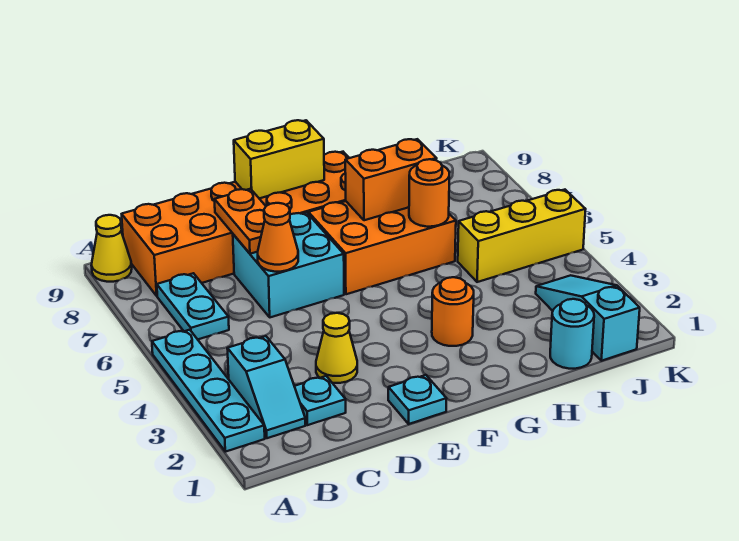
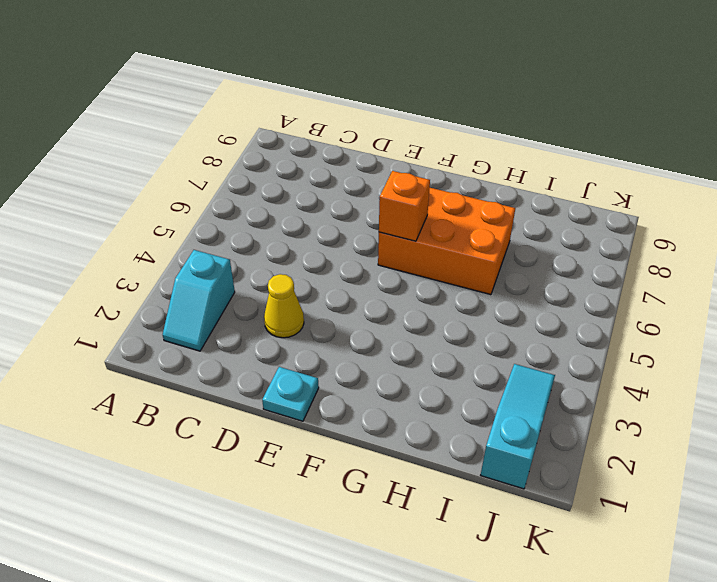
orange brick F6 level 2 -> none
none -> cyan plate A2:A5 level 1
none -> yellow cone A9 level 1
none -> cyan plate B6:B7 level 1

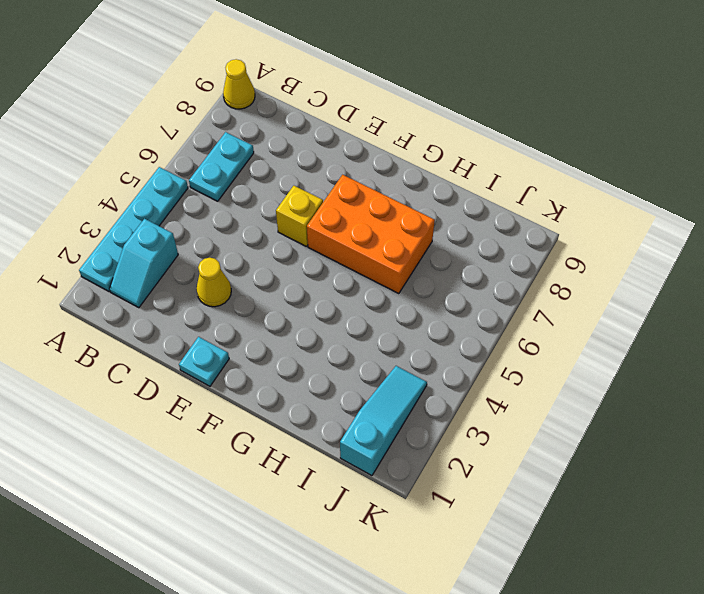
yellow brick E6 level 1 -> cyan brick D6:E7 level 1
none -> orange brick B8:G9 level 1
none -> cyan plate C2 level 1
none -> orange round brick G3 level 1

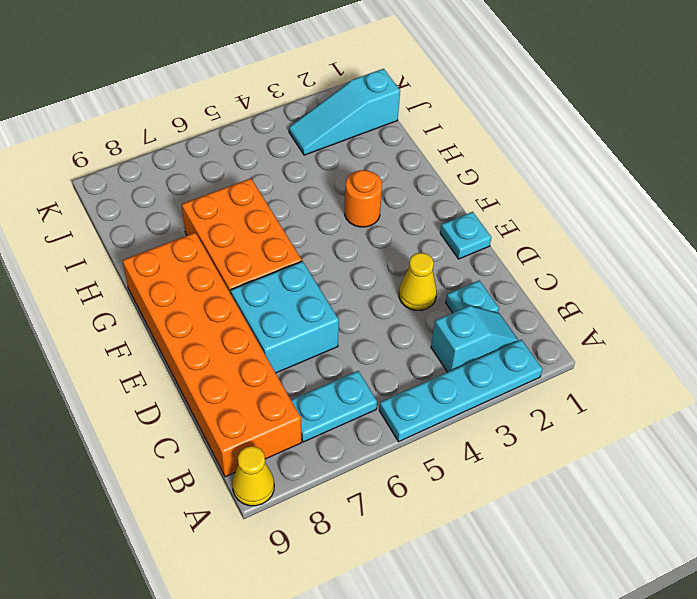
none -> cyan round brick I1 level 1
none -> yellow brick I5:K5 level 1
none -> orange cone D6 level 2

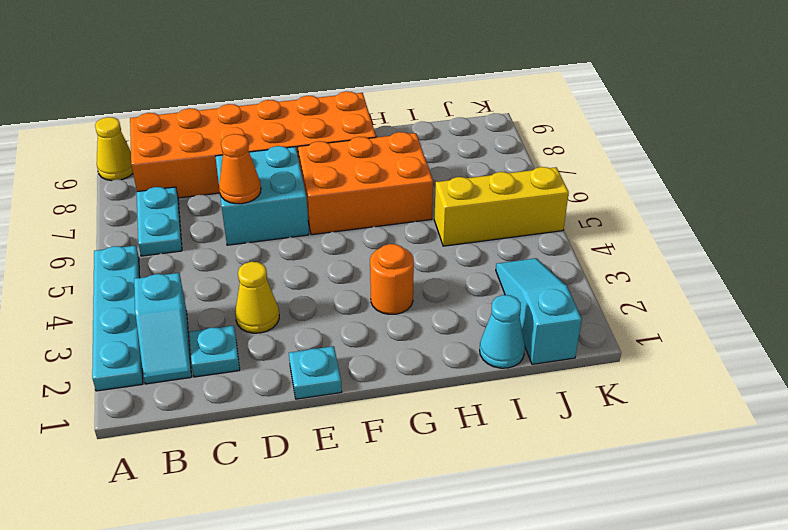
cyan cone I1 level 1 -> cyan round brick I1 level 1
none -> orange plate D7:D8 level 2
none -> yellow brick E9:F9 level 2
none -> orange brick G7:H7 level 2

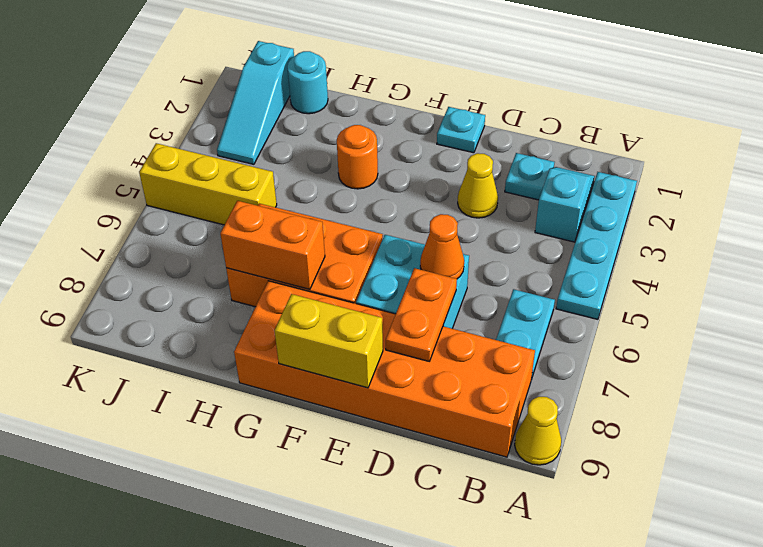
none -> orange round brick H6 level 2

